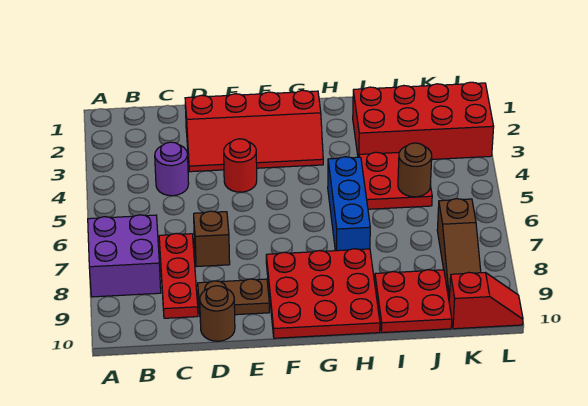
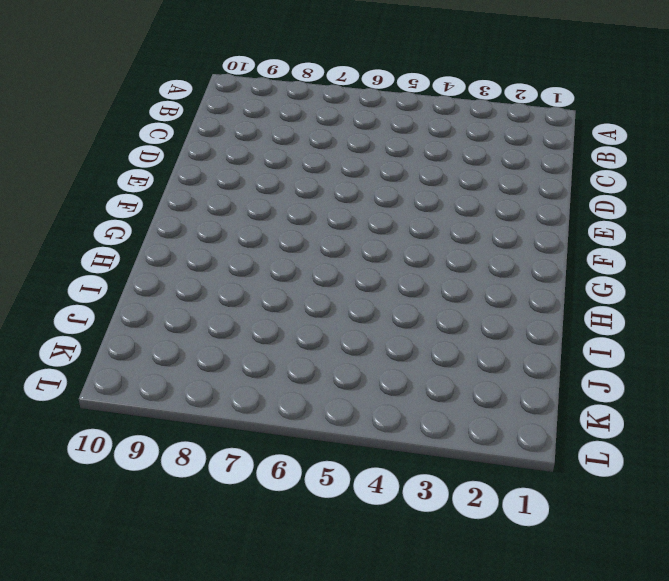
none -> purple brick A7:B8 level 1
none -> purple round brick C4 level 1
none -> red plate C7:C9 level 1

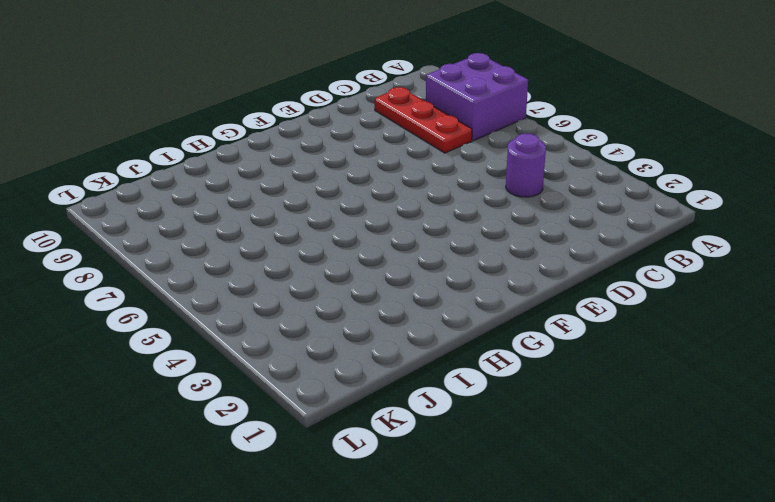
none -> red slope D2:G3 level 1 top 2
none -> brown brick D7 level 1
none -> brown plate D9:E9 level 1

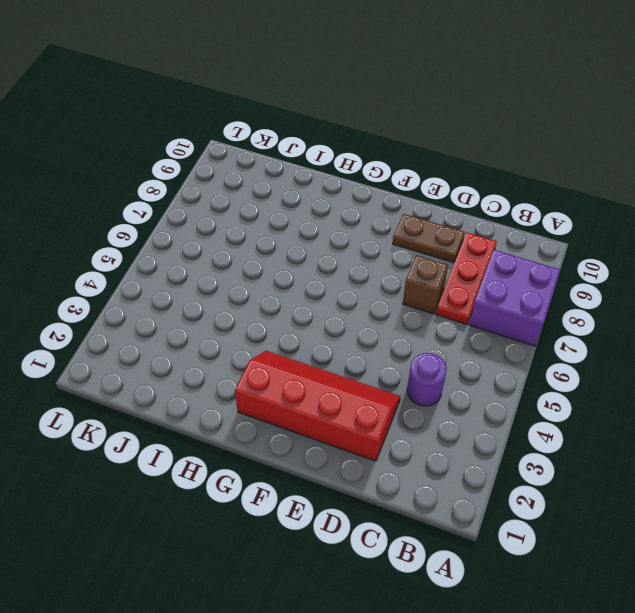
none -> brown round brick D10 level 1
none -> red round brick E4 level 1
none -> red plate F8:H10 level 1

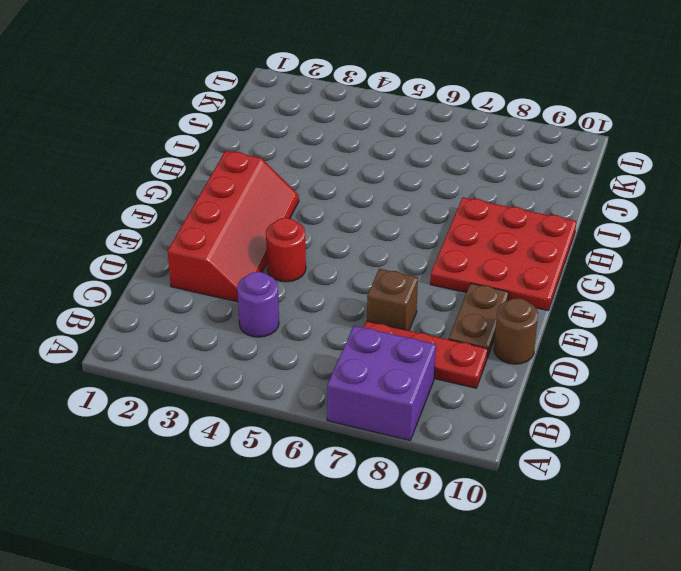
none -> blue brick H5:H7 level 1
none -> red brick I2:L3 level 1
none -> red plate I4:J5 level 1

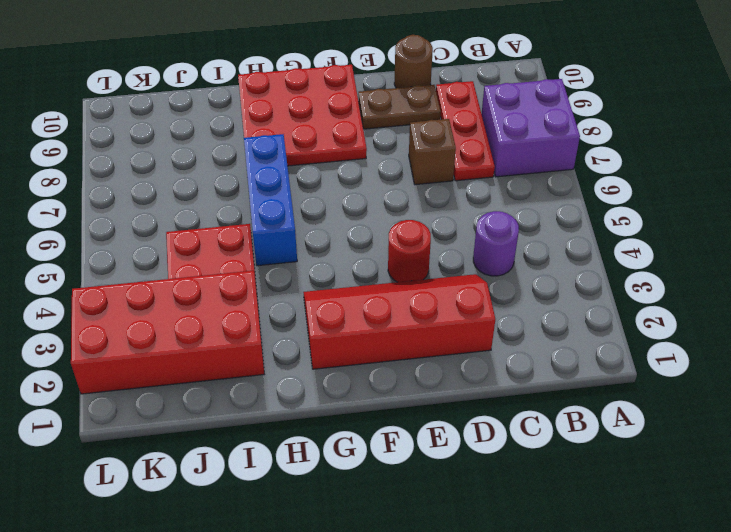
none -> red plate I9:J10 level 1
none -> brown slope K7:K9 level 1 top 7
none -> red slope K10:L10 level 1 top K

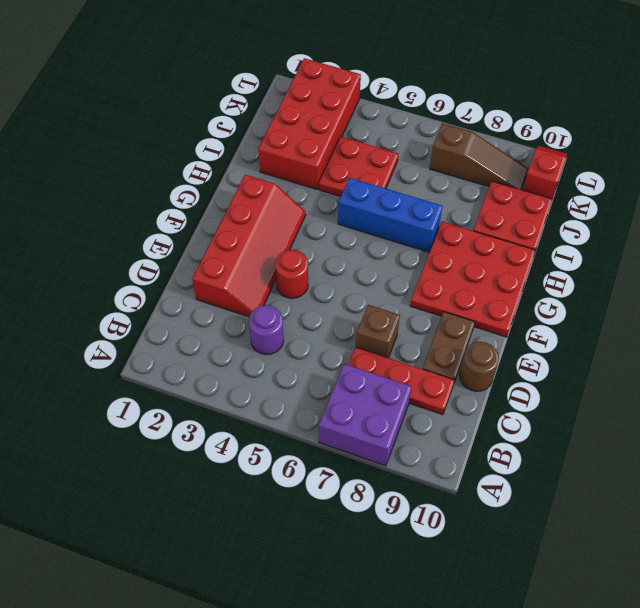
none -> brown round brick J5 level 2

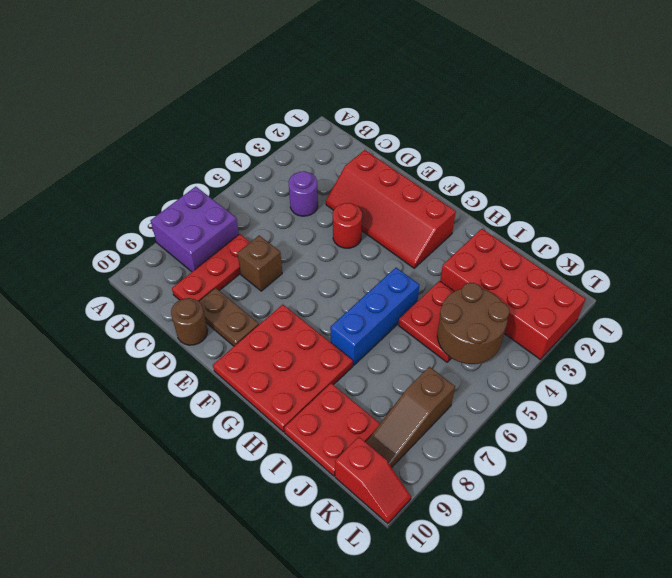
brown round brick J4:K5 level 2 -> brown round brick J5 level 2

